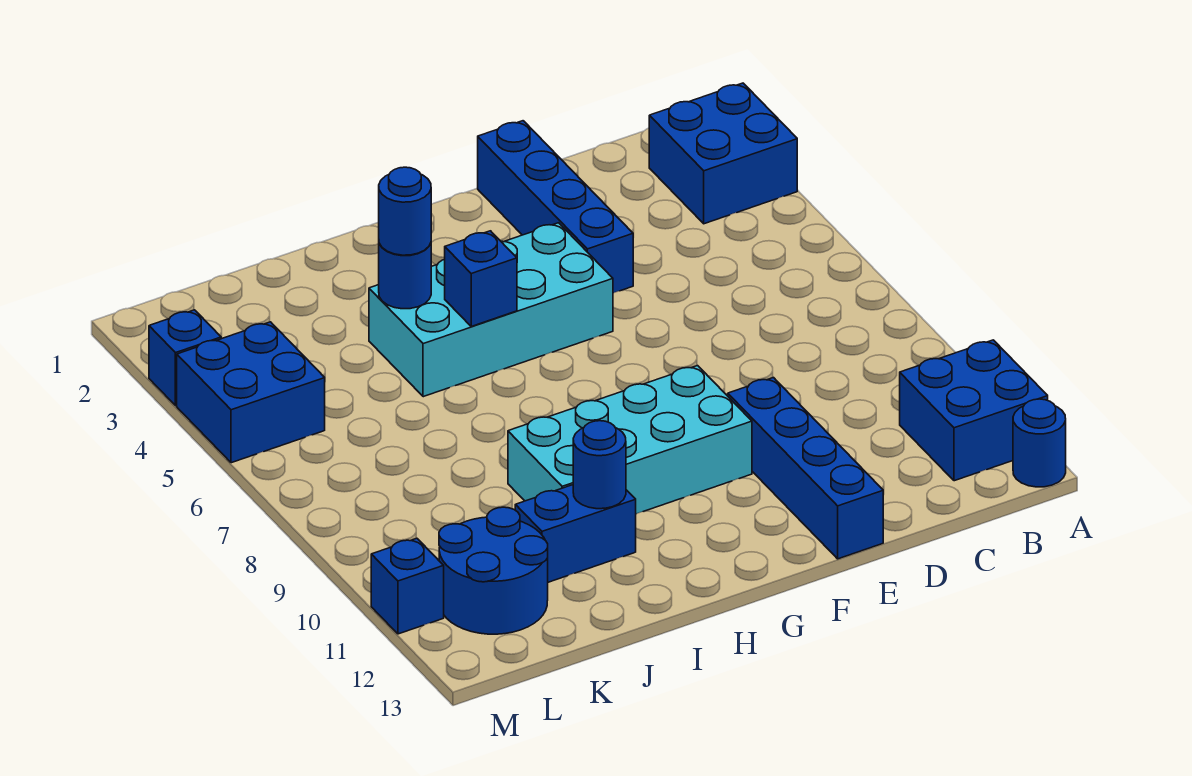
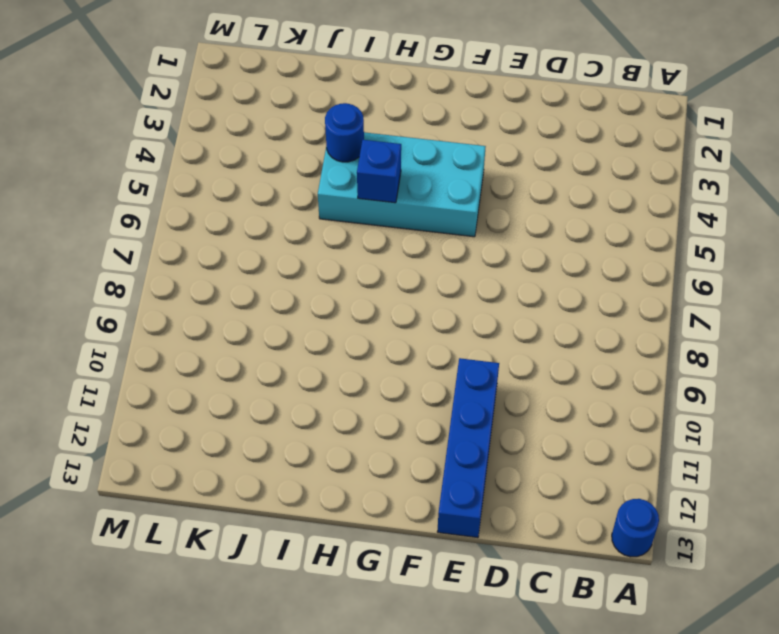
none -> blue brick A2:B3 level 1
none -> blue brick A11:B12 level 1
none -> blue brick E1:E4 level 1

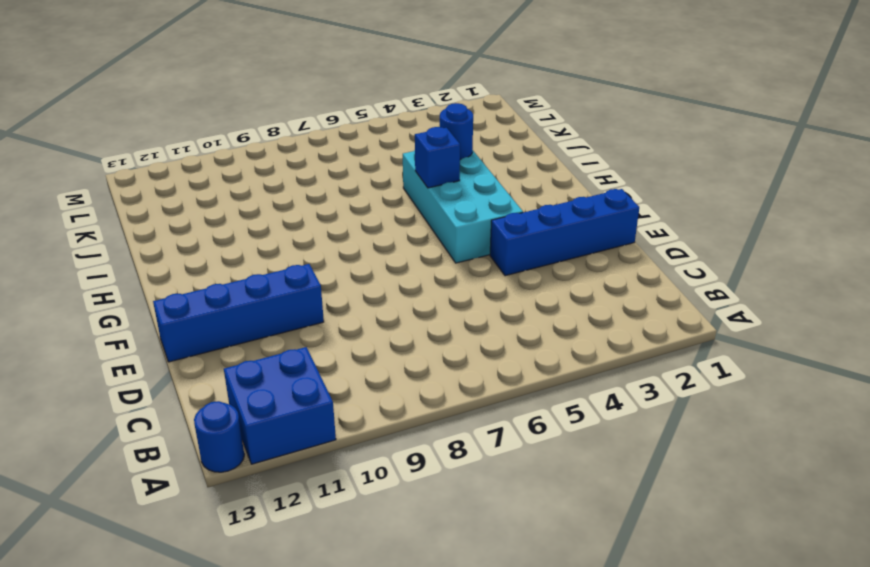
none -> blue brick A2:B3 level 1
none -> cyan brick F9:I10 level 1
none -> blue brick I11:J11 level 1

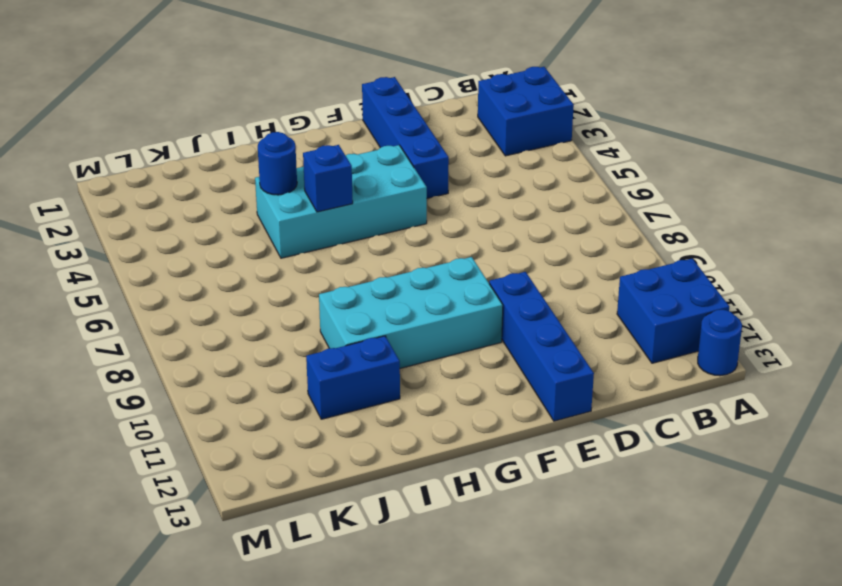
none -> blue round brick K11:L12 level 1
none -> blue brick L4:M5 level 1
none -> blue brick M3 level 1

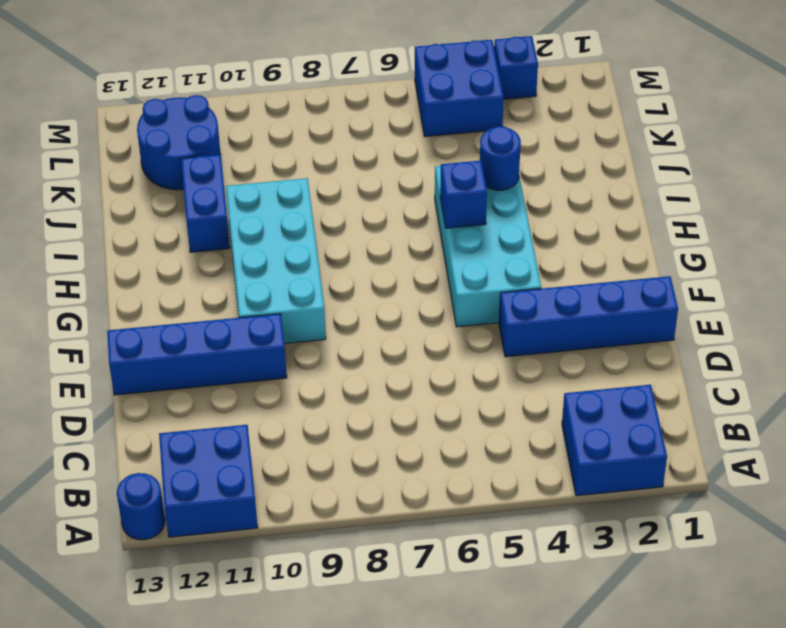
none -> blue brick M11 level 1
none -> blue round brick I11 level 2
none -> blue round brick I4 level 3

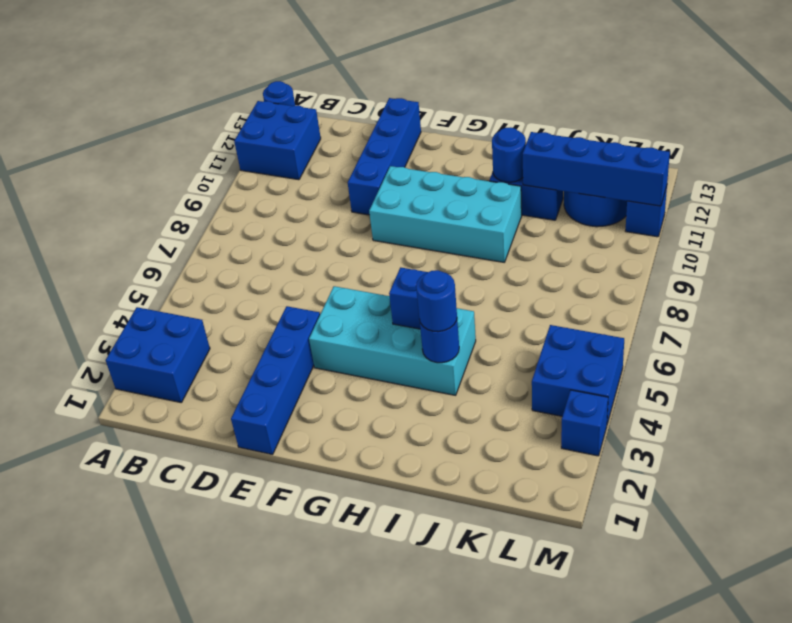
blue brick J11:M11 level 2 -> none

